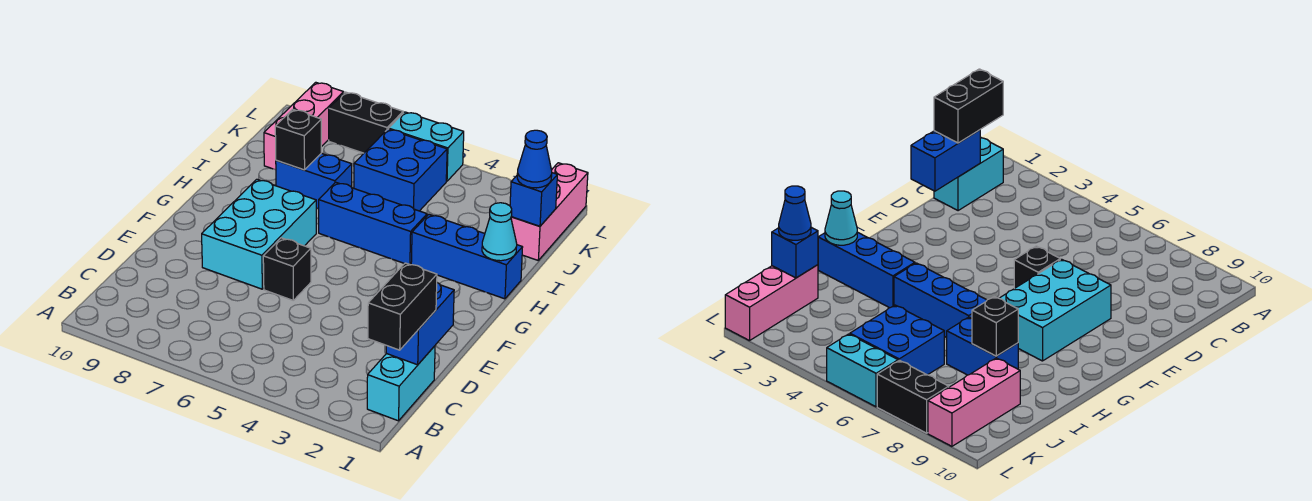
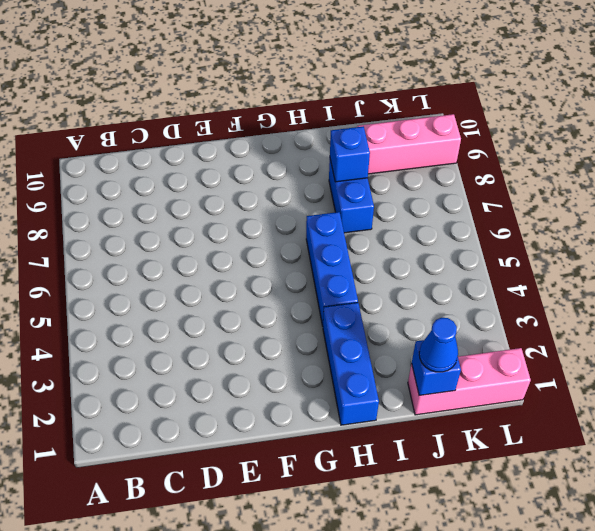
blue brick I8 level 2 -> black brick I8 level 2
none -> cyan brick B1:C1 level 1
none -> black brick E6 level 1
none -> cyan brick E7:G8 level 1

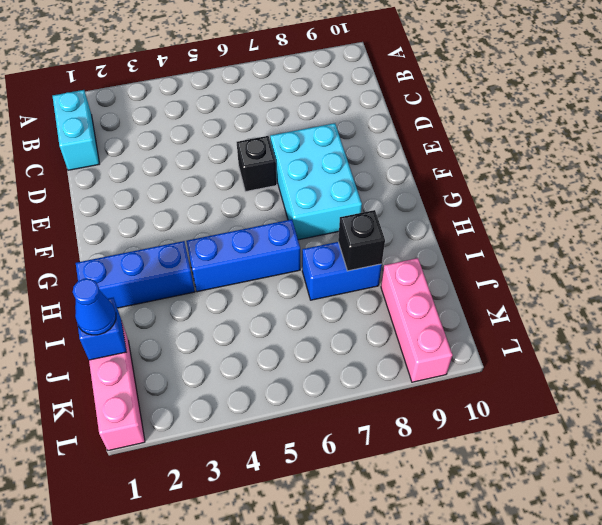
none -> blue brick J5:K6 level 1
none -> cyan brick L5:L6 level 1
none -> black brick L7:L8 level 1

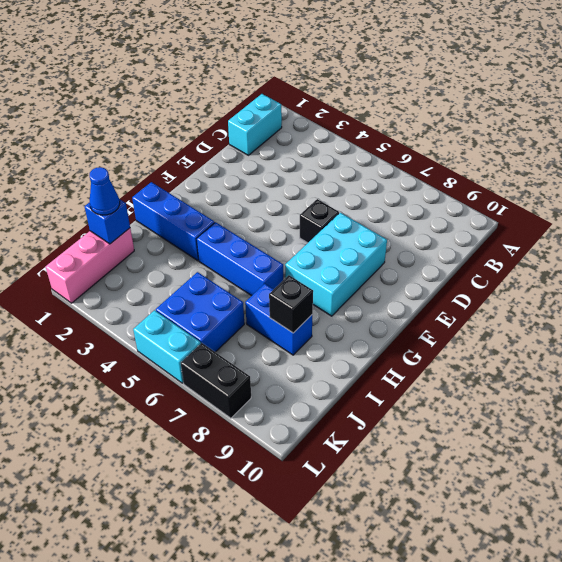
none -> pink brick J9:L9 level 1
none -> blue brick C1:D1 level 2
none -> cyan cone H1 level 2

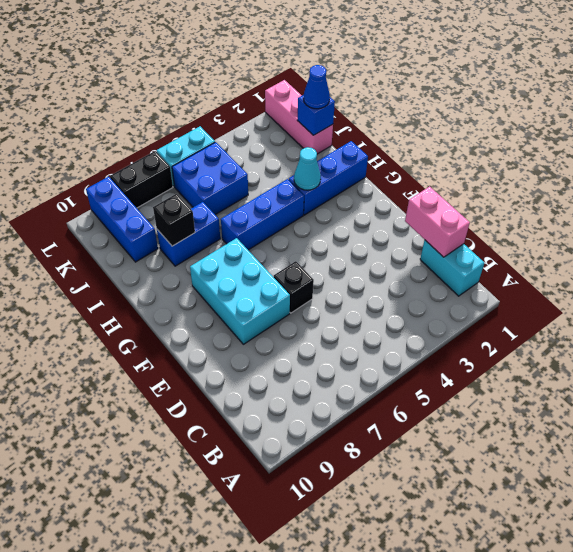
pink brick C1:D1 level 2 -> blue brick C1:D1 level 2
cyan cone H3 level 2 -> cyan cone H1 level 2
blue brick J9:L9 level 1 -> pink brick J9:L9 level 1
none -> black brick B1:C1 level 3

